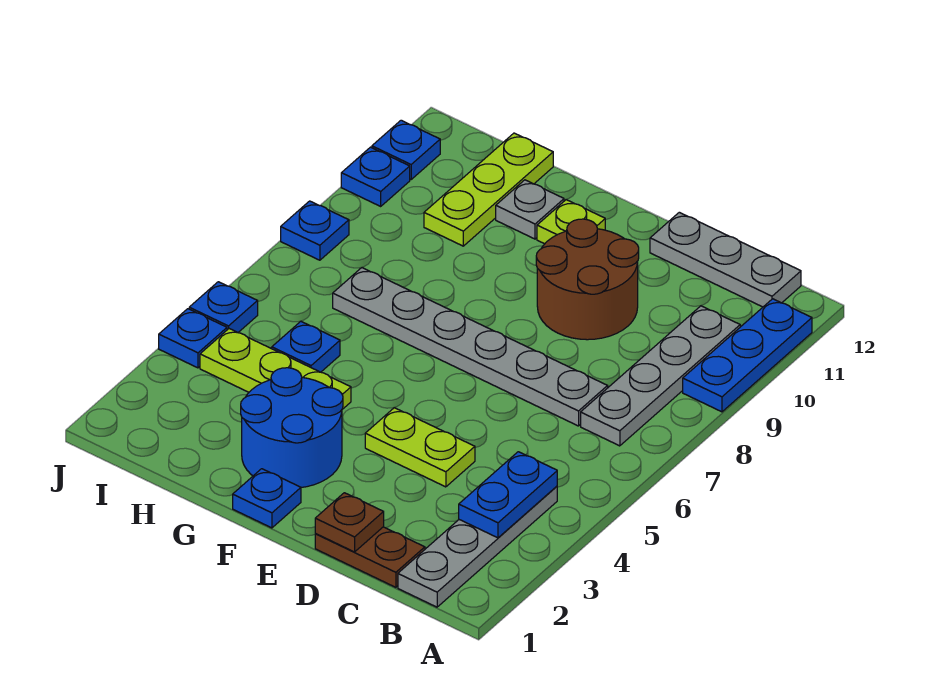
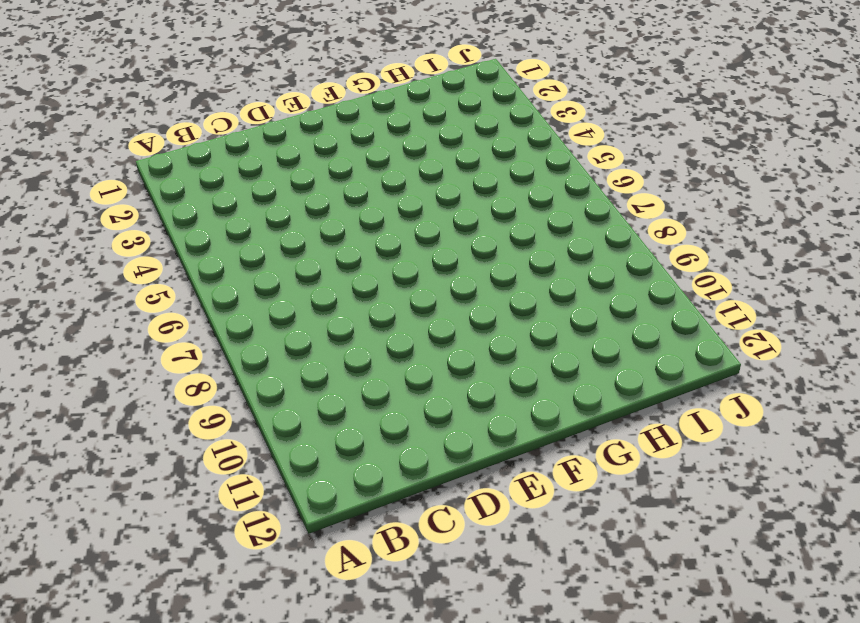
none -> blue plate A9:A11 level 1
none -> grey plate B1:B4 level 1
none -> grey plate B7:B10 level 1

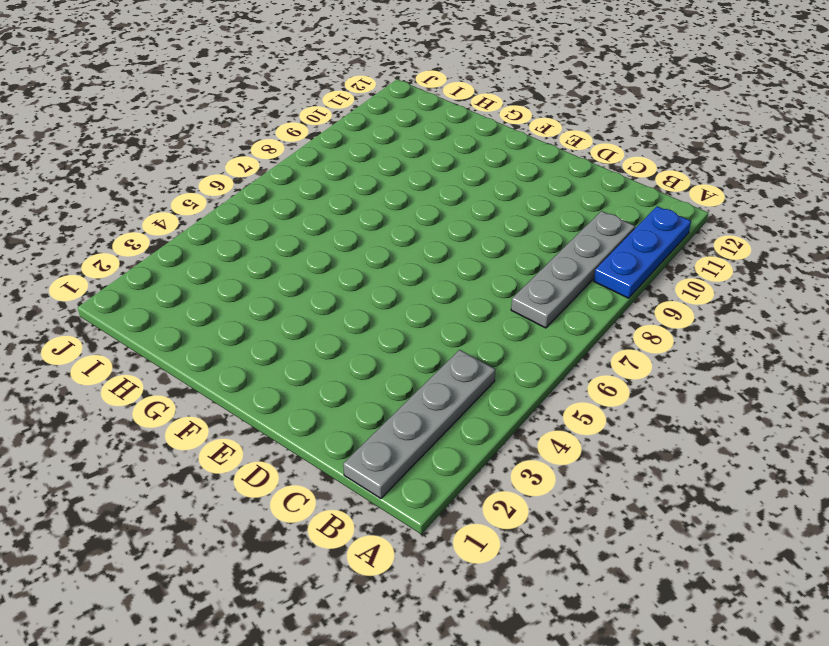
none -> grey plate B12:D12 level 1
none -> brown plate C1:D1 level 1
none -> grey plate C7:H7 level 1

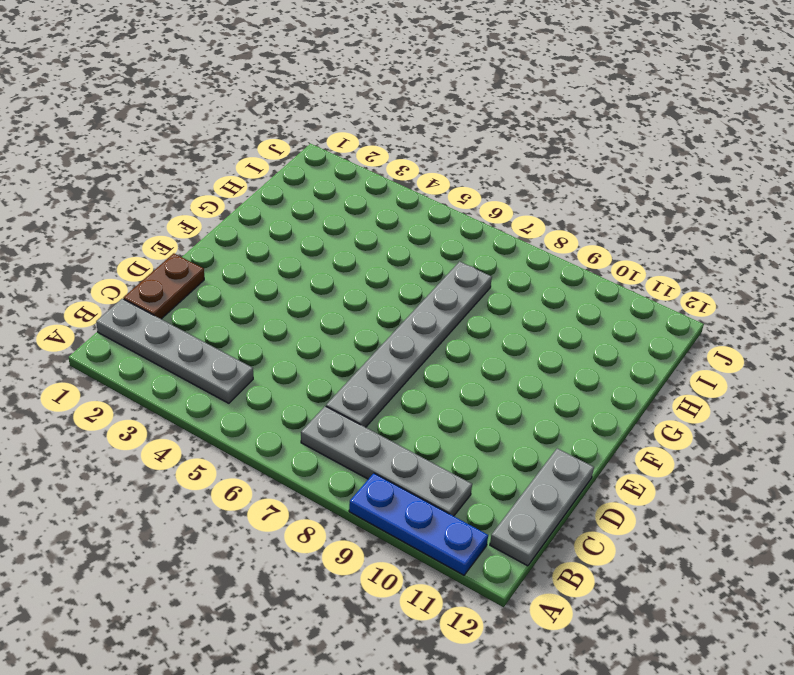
none -> lime plate D4:E4 level 1
none -> brown round brick D9:E10 level 1
none -> blue plate F1 level 1

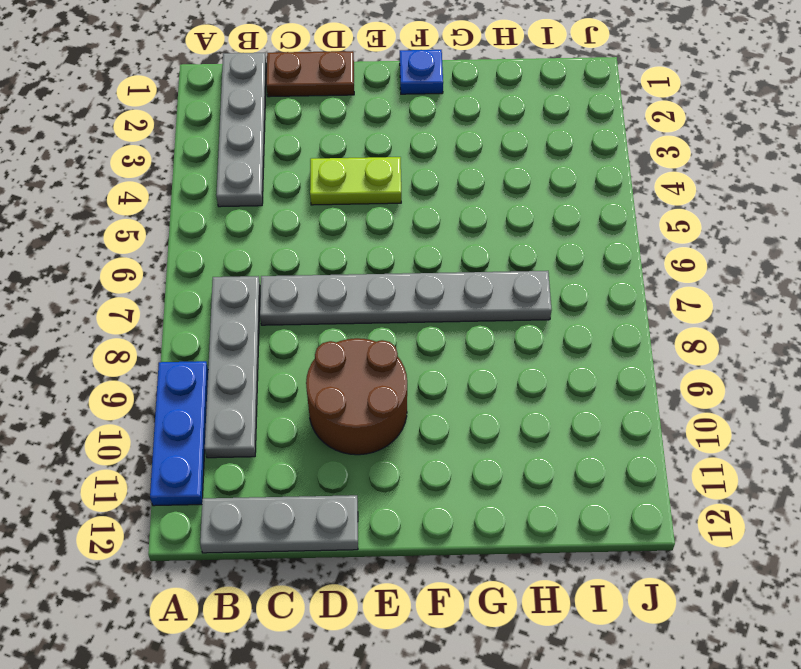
none -> blue round brick F2:G3 level 1
none -> lime plate F11 level 1
none -> lime plate G4:I4 level 1

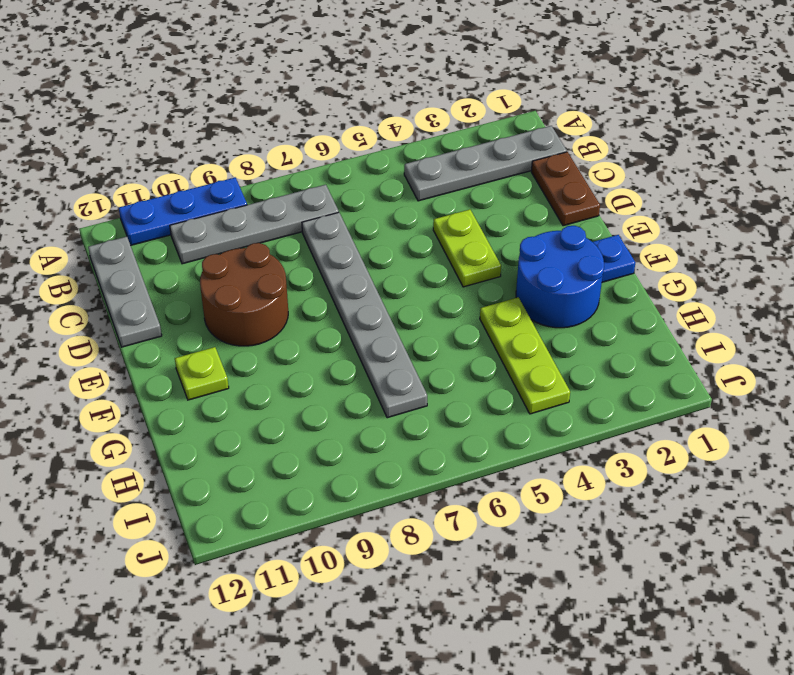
none -> grey plate G11 level 1
none -> blue plate H5 level 1
none -> lime plate H10:H12 level 1

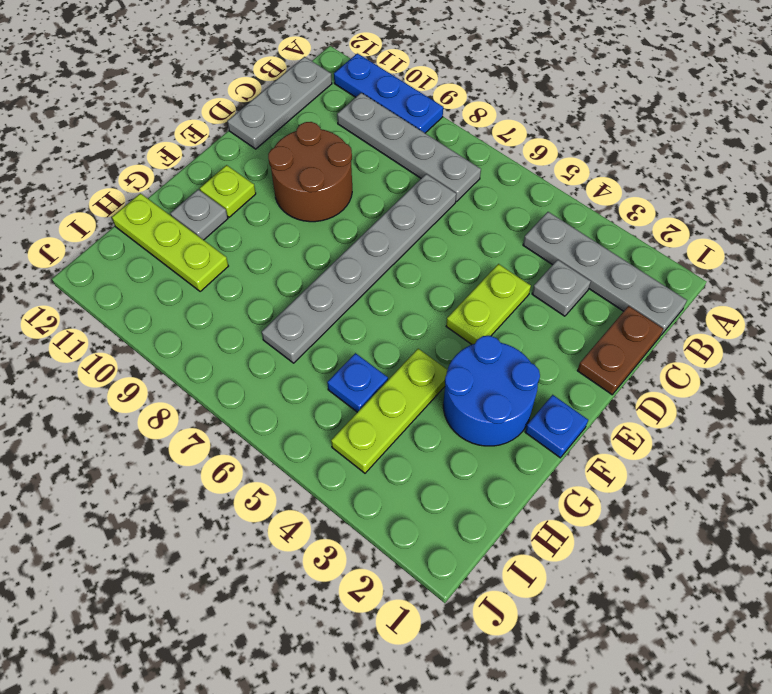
grey plate C3 level 1 -> none
none -> blue plate J4 level 1
none -> blue plate J5 level 1
none -> blue plate J8 level 1

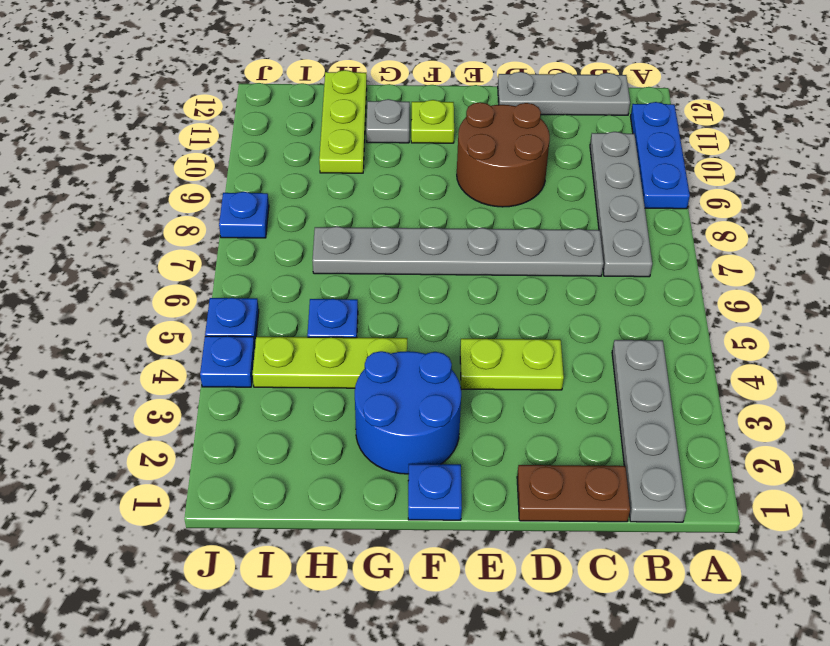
none -> blue plate J10 level 1
none -> blue plate J11 level 1
none -> blue plate B3:B4 level 2

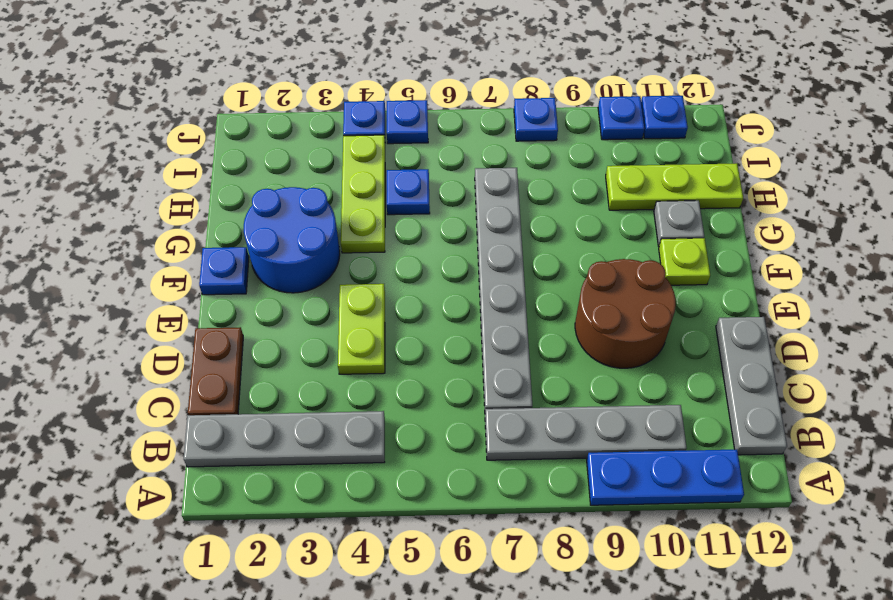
none -> blue plate B3:B4 level 2
none -> brown plate D1 level 2

